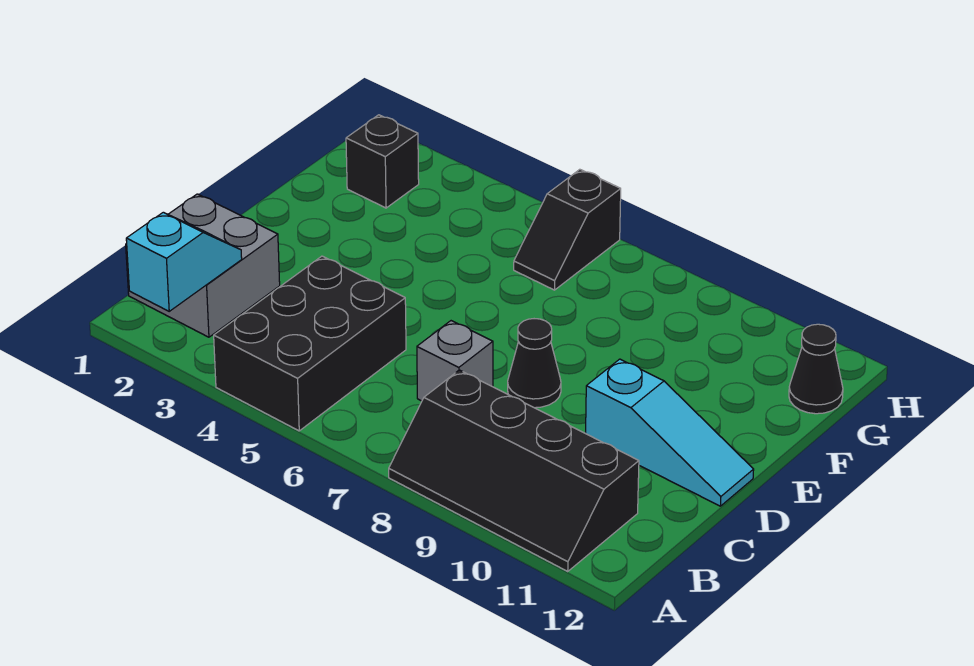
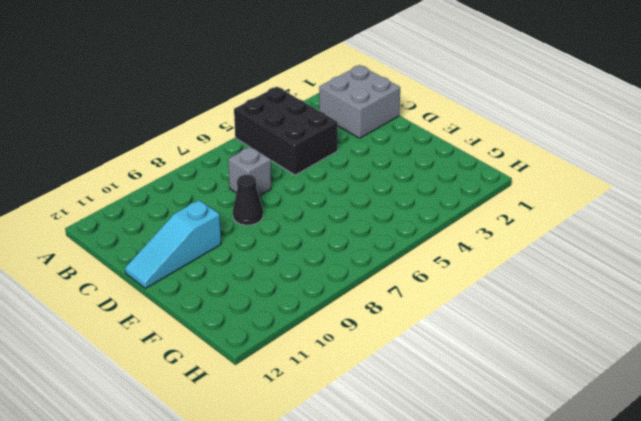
none -> black slope A8:B11 level 1 top B
none -> black brick G2 level 1

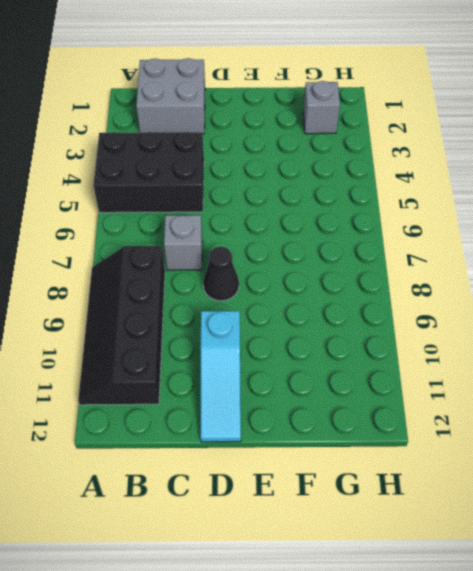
grey brick G2 level 1 -> black brick G2 level 1
none -> black slope G6:H6 level 1 top H
none -> black cone G12 level 1

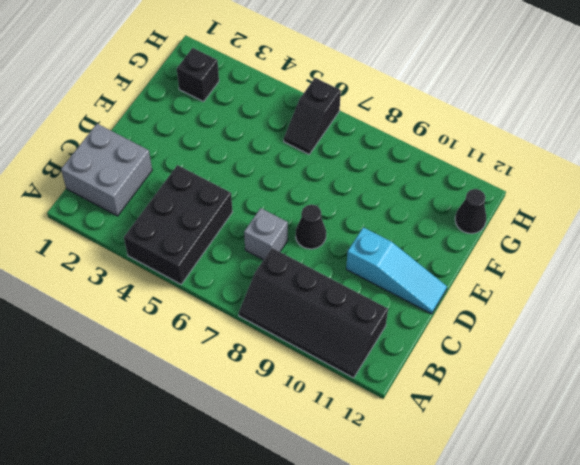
none -> cyan slope A2:B2 level 2 top A

